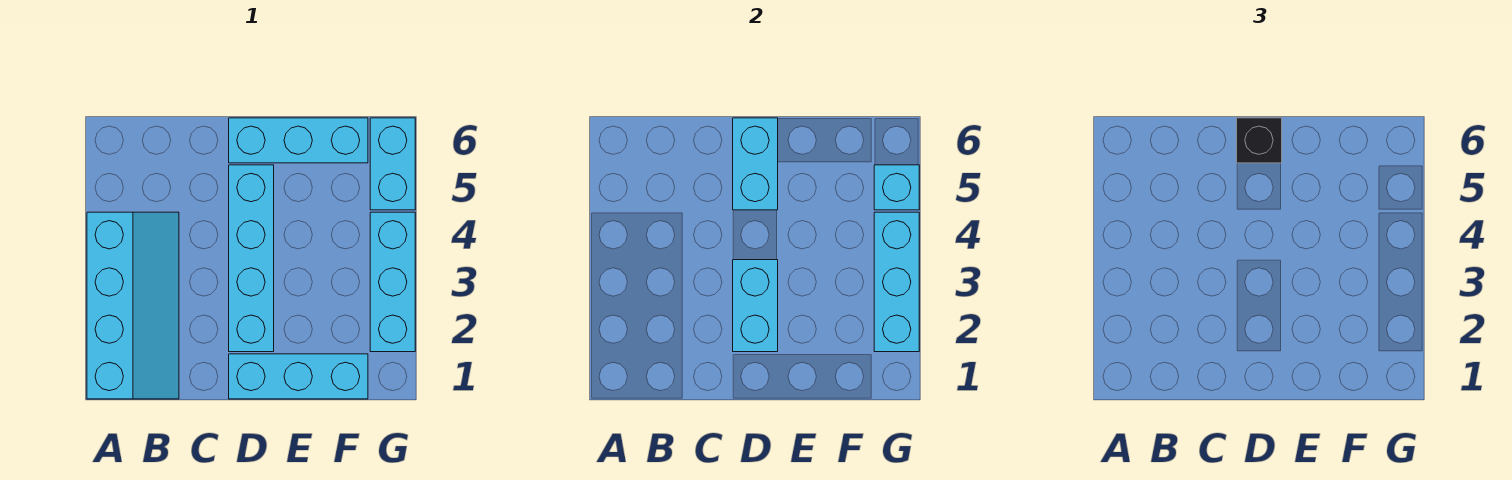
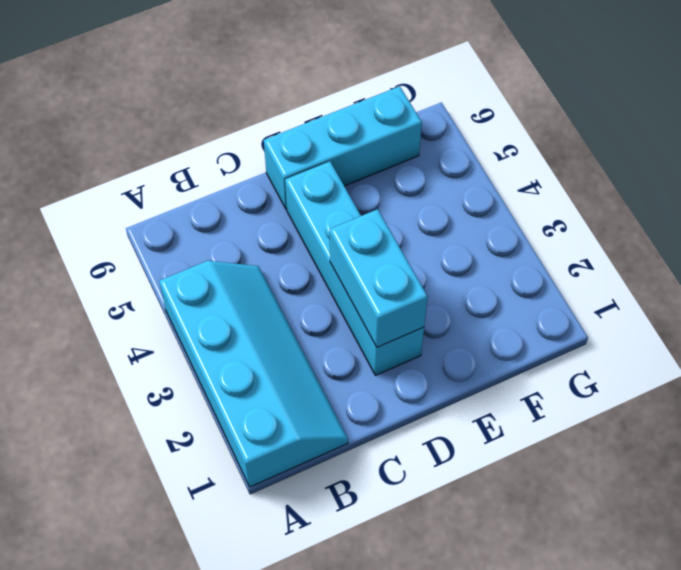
none -> cyan brick D1:F1 level 1
none -> cyan brick G2:G4 level 1

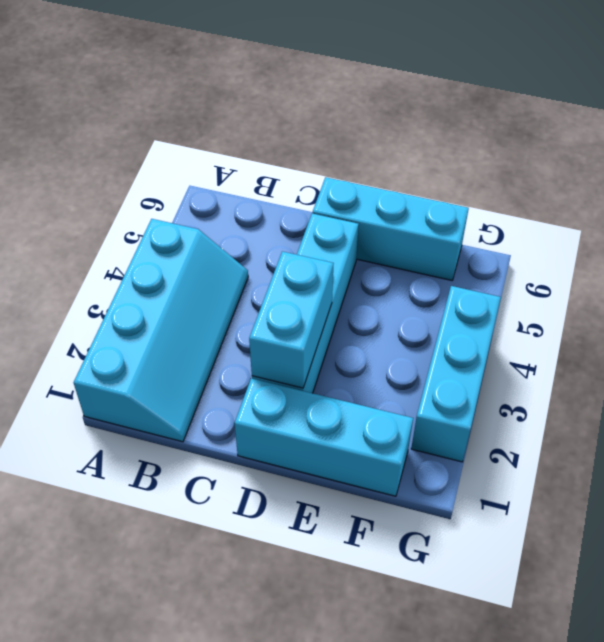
none -> cyan brick G5:G6 level 1
none -> cyan brick D5:D6 level 2

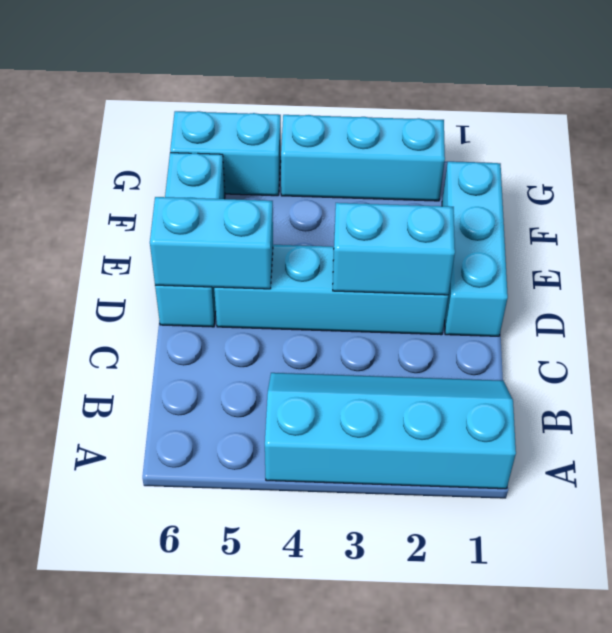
none -> cyan brick G2:G4 level 2
none -> cyan brick G5 level 2

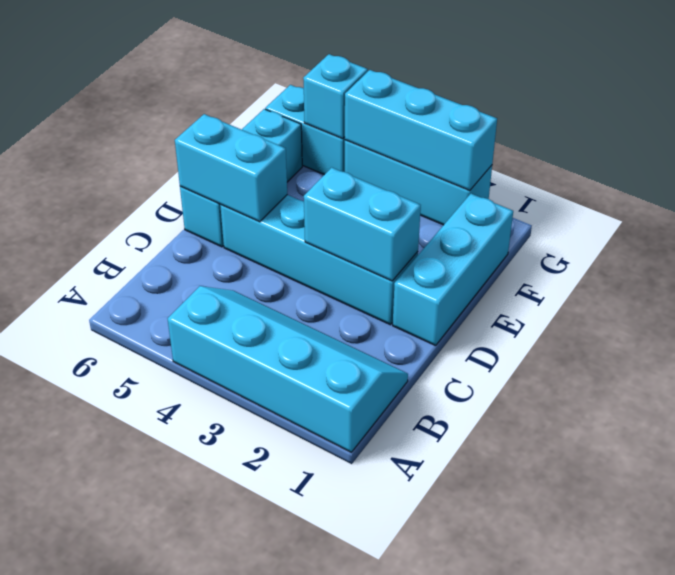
none -> black brick D6 level 3

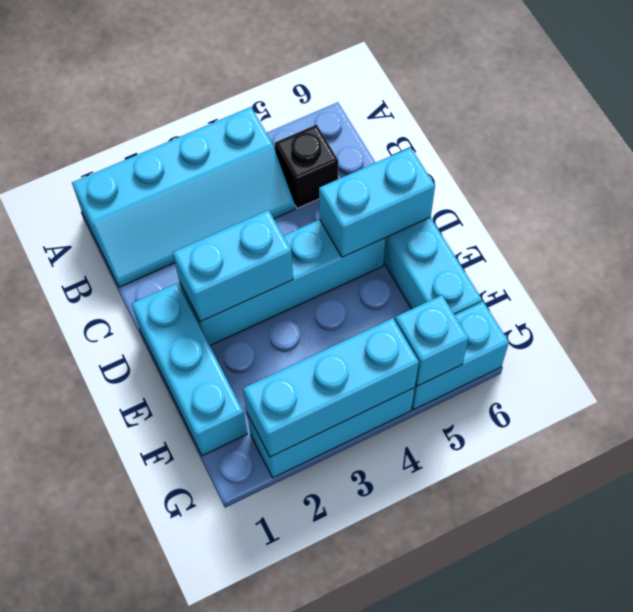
black brick B5 level 1 -> black brick D6 level 3

